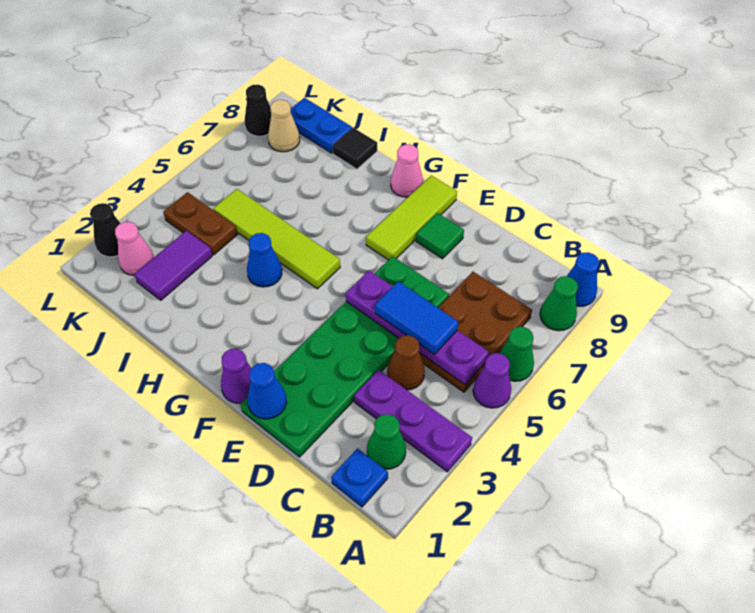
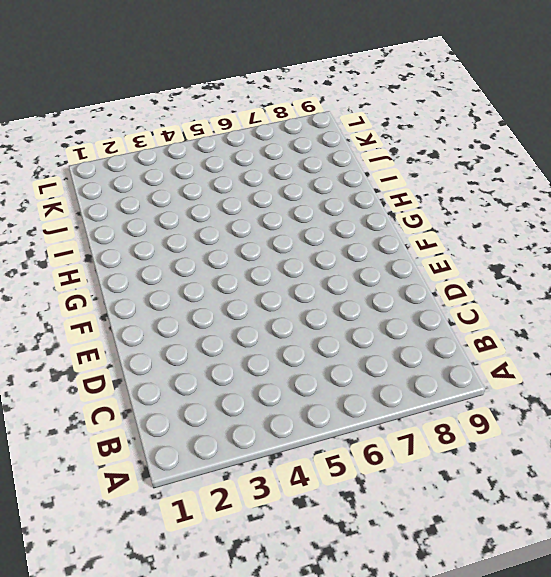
none -> purple plate A3:C3 level 1
none -> purple cone A5 level 1
none -> green cone A6 level 1

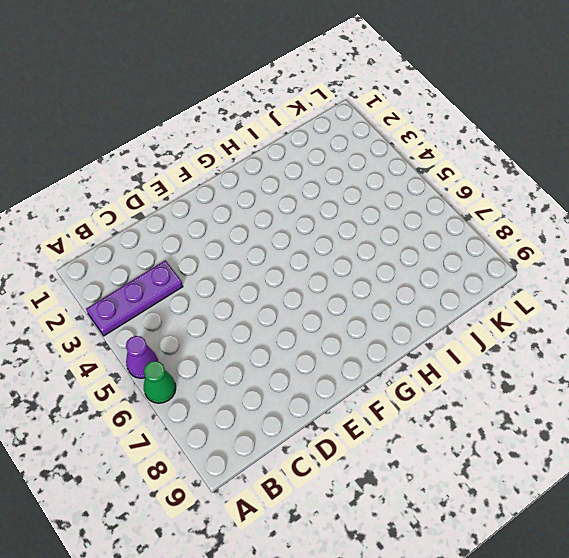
none -> green cone A8 level 1
none -> blue cone A9 level 1
none -> blue plate B1 level 1

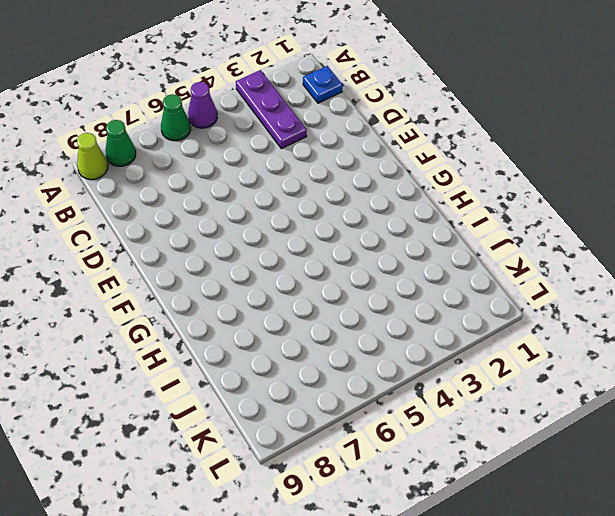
lime cone A9 level 1 -> blue cone A9 level 1
none -> green cone B2 level 1
none -> brown plate B5:C7 level 1
none -> brown cone C4 level 1

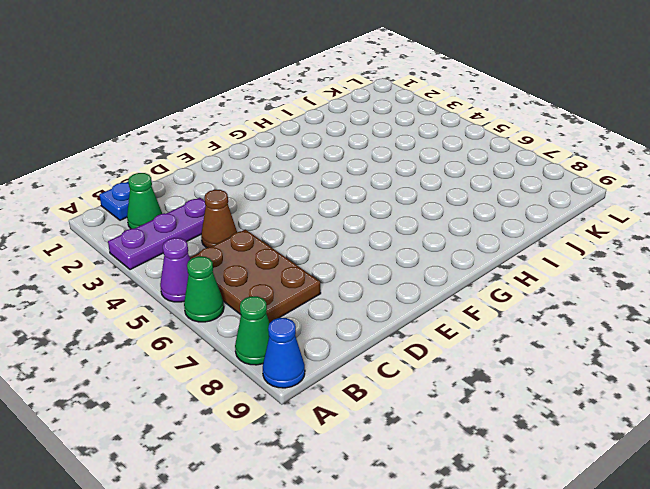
none -> green plate D1:E6 level 1
none -> green tile E8 level 1
none -> purple cone F1 level 1

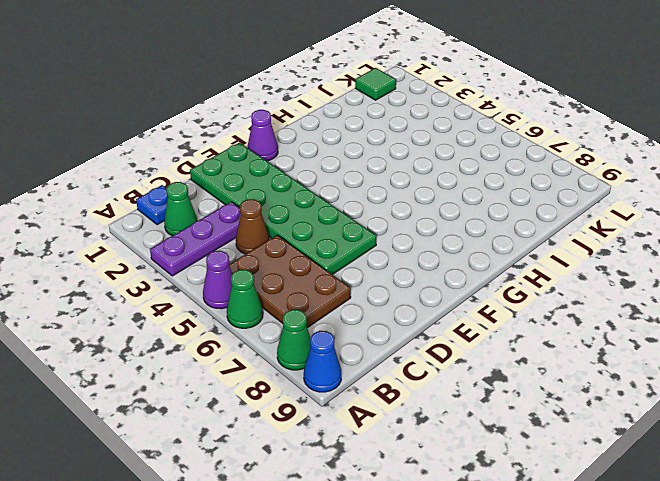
green tile K1 level 1 -> green tile E8 level 1
none -> lime tile F7:F9 level 1
none -> lime tile G5:J5 level 1
none -> pink cone G9 level 1

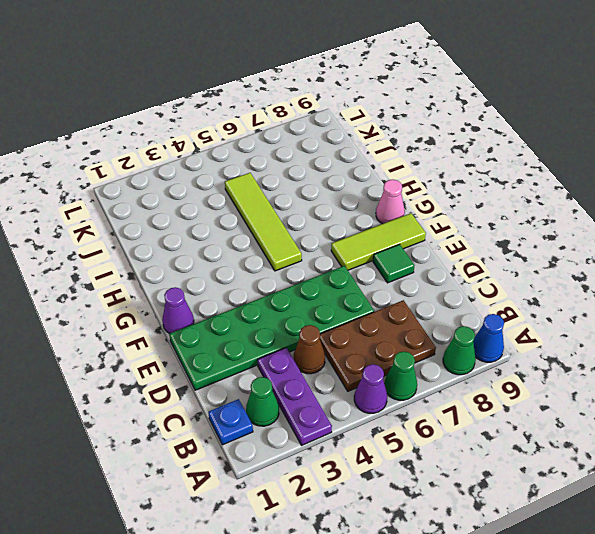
none -> blue cone H4 level 1
none -> black tile I9 level 1
none -> purple tile J2:J3 level 1

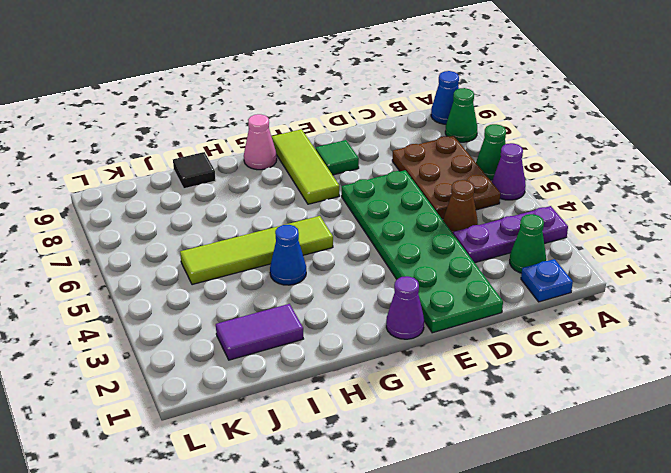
purple tile I2:J2 level 1 -> purple tile J2:J3 level 1
none -> brown plate J4:K4 level 1
none -> blue plate J9:K9 level 1
none -> pink cone K2 level 1

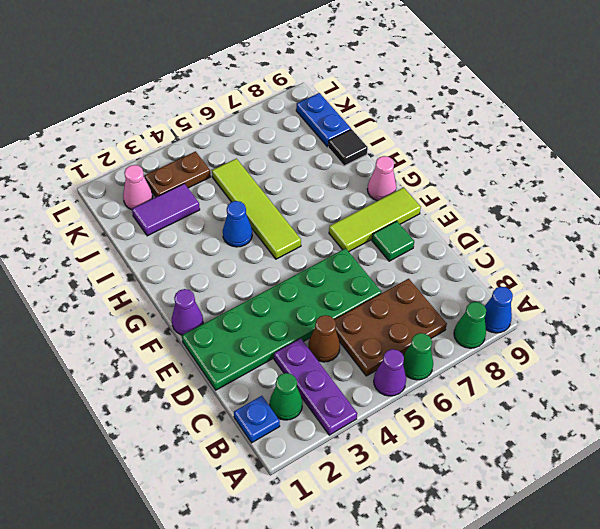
brown plate K3:K4 level 1 -> brown plate J4:K4 level 1
none -> tan cone K8 level 1
none -> black cone L2 level 1
none -> black cone L8 level 1

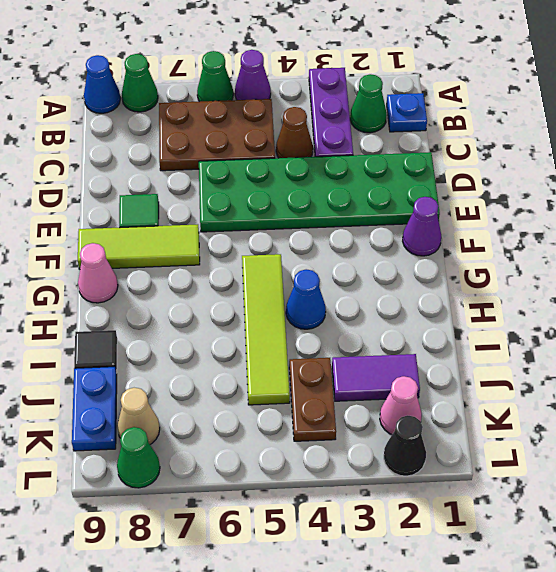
green cone L8 level 1 -> black cone L8 level 1
none -> purple plate B5:E5 level 2
none -> blue cone E1 level 2
none -> blue tile C5:D5 level 3

